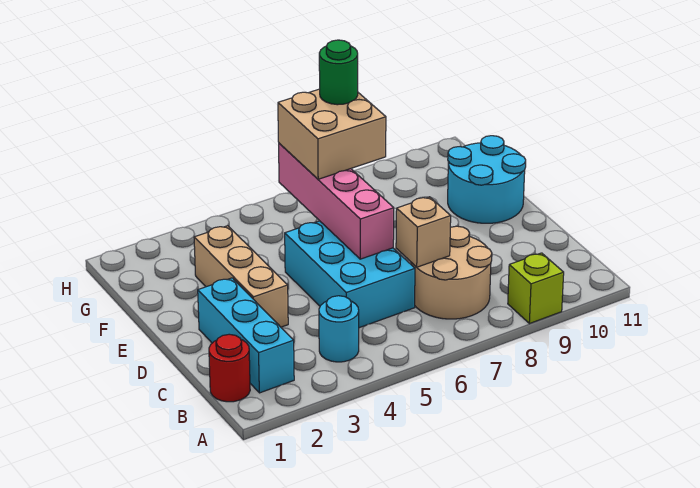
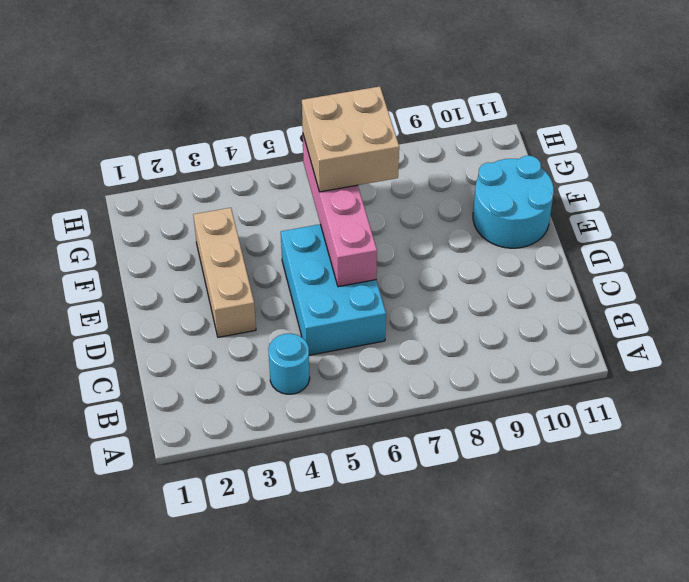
none -> lime brick A9 level 1
none -> red round brick B1 level 1
none -> cyan brick B2:D2 level 1

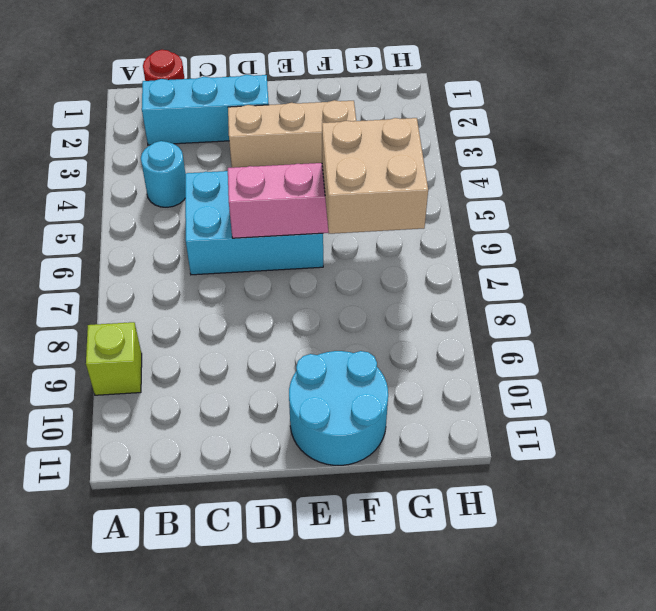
none -> tan round brick B7:C8 level 1
none -> tan brick C7 level 2
none -> green round brick G7 level 4

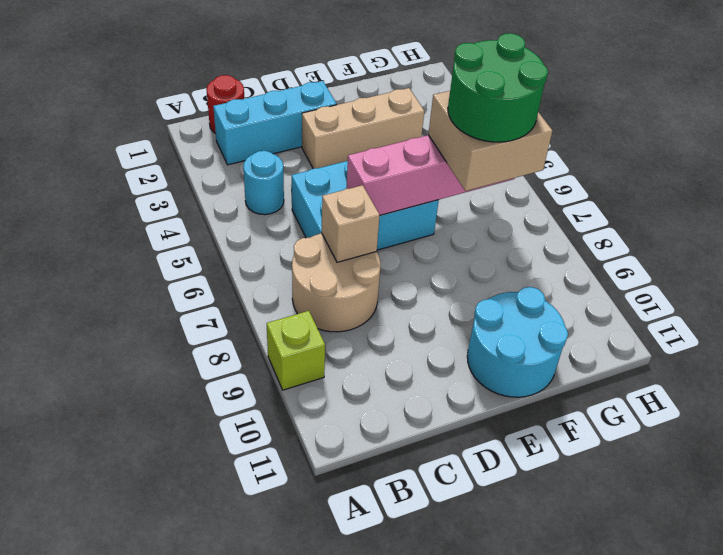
green round brick F6:G7 level 4 -> green round brick G7 level 4

